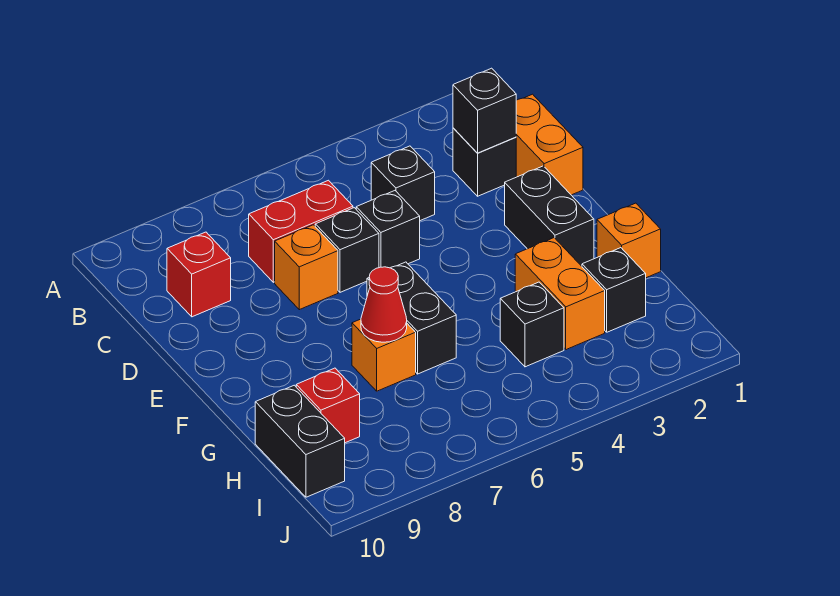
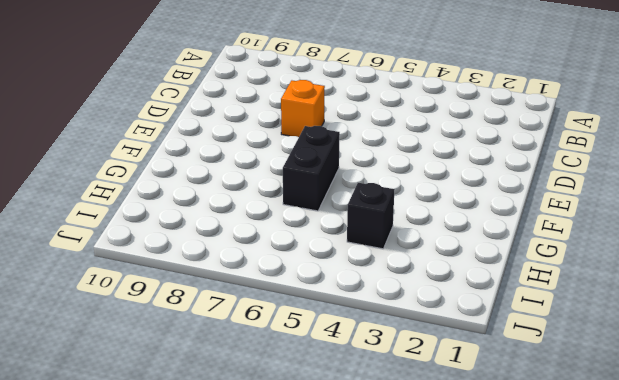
none -> orange brick C1:D1 level 1
none -> black brick C2 level 1
none -> black brick C4 level 1

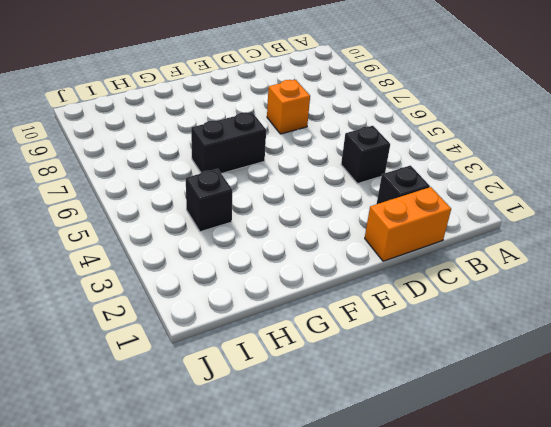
none -> red brick C6:C7 level 1
none -> red brick C9 level 1
none -> black brick D5 level 1

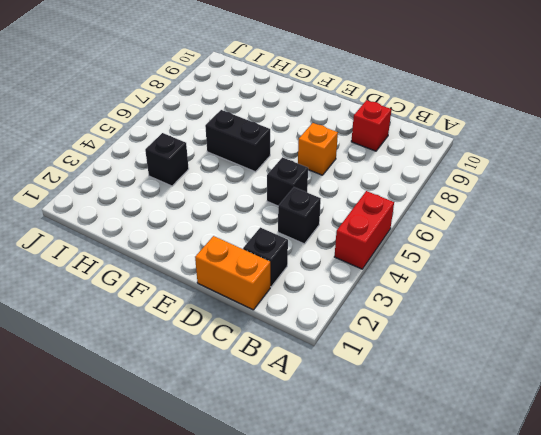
red brick A4:A5 level 1 -> red brick C6:C7 level 1
none -> black brick D6 level 1
none -> black brick E2:F2 level 1
none -> orange brick G1 level 1

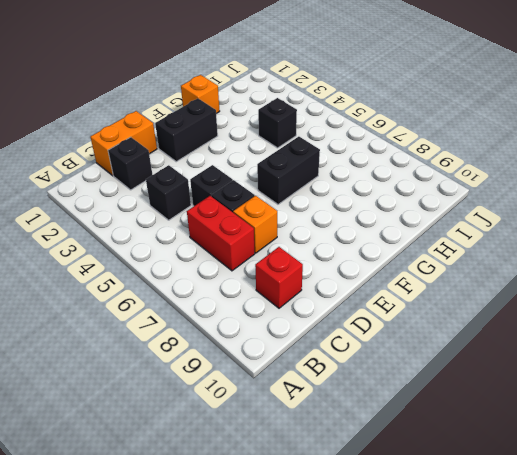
none -> orange brick G3:H3 level 1
none -> orange brick G7 level 1
none -> black brick H2 level 1

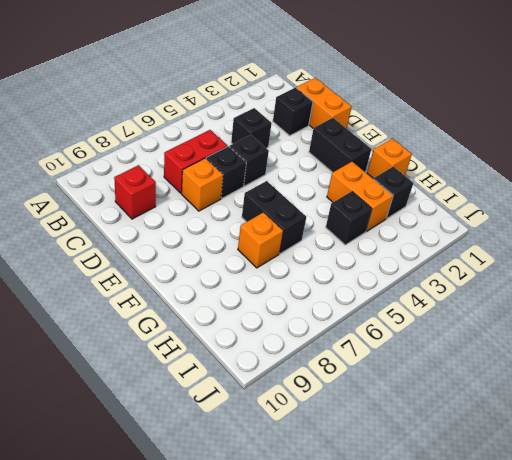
none -> red brick H9 level 1
none -> black brick H10:I10 level 1
none -> black brick C2 level 2

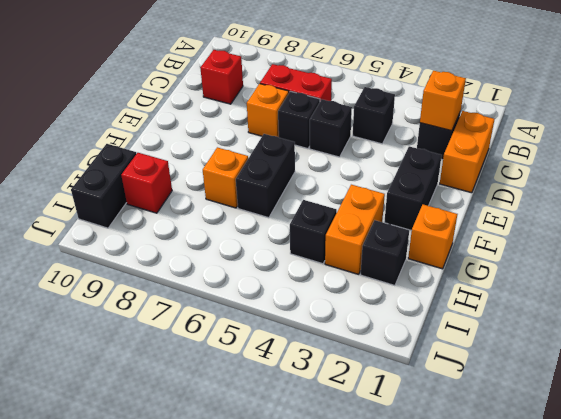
orange brick C2 level 2 -> black brick C2 level 2
none -> red cone G7 level 2

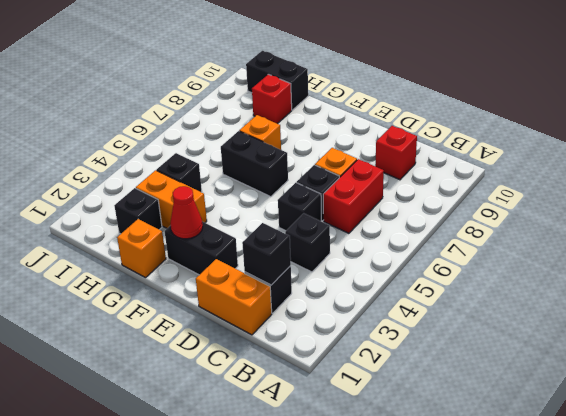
red cone F2 level 2 -> red cone G7 level 2

